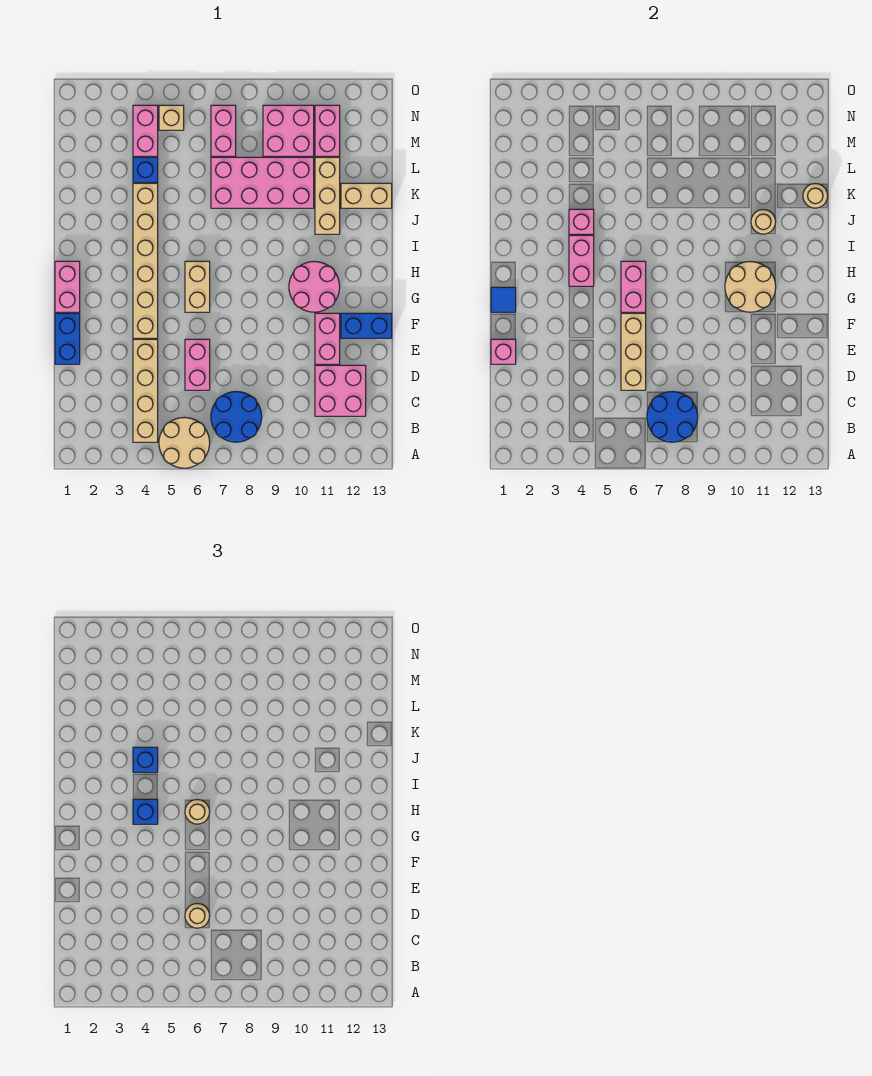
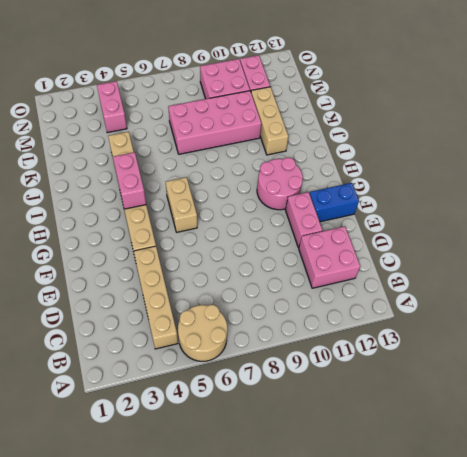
none -> blue round brick B7:C8 level 1
none -> pink brick D6:E6 level 1
none -> blue brick E1:F1 level 1
none -> pink brick G1:H1 level 1

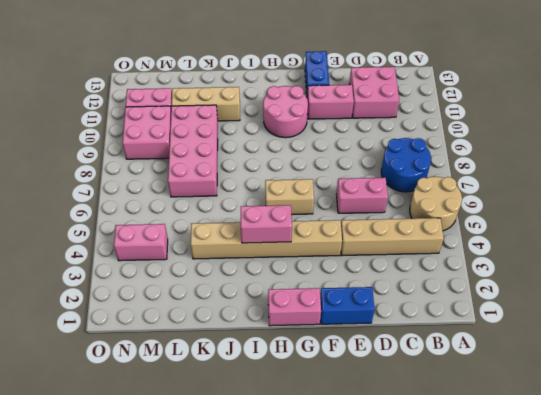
none -> tan brick K12:K13 level 1
none -> blue brick L4 level 1
none -> pink brick M7:N7 level 1
none -> tan brick N5 level 1

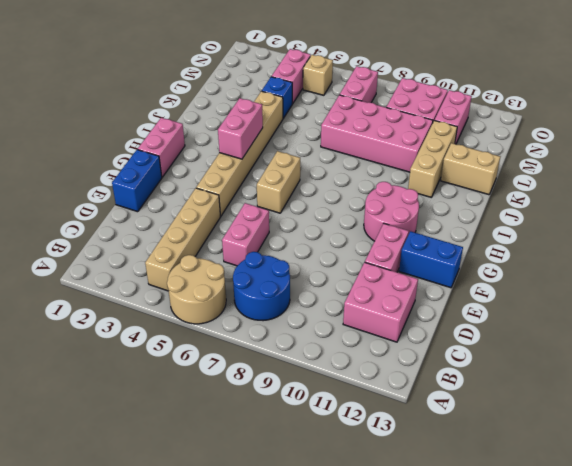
none -> blue round brick B7:C8 level 2
none -> tan brick D6:F6 level 2
none -> pink brick E1 level 2
none -> blue tile G1 level 2

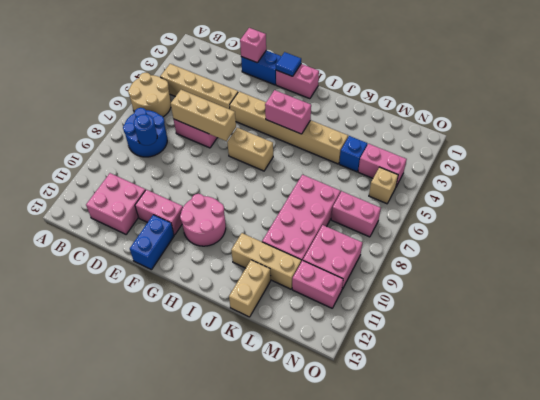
blue round brick C8 level 2 -> blue round brick B7:C8 level 2
none -> pink brick G6:H6 level 2
none -> tan round brick G10:H11 level 2
none -> pink brick J4 level 2
none -> tan round brick J11 level 2

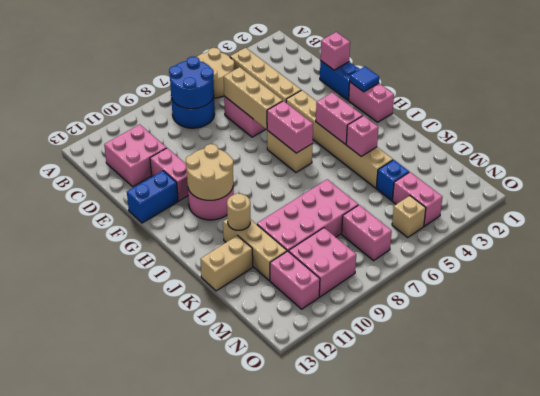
none -> tan round brick K13 level 2
none -> tan round brick D6 level 3
none -> blue brick H4 level 3
none -> tan round brick H6 level 3

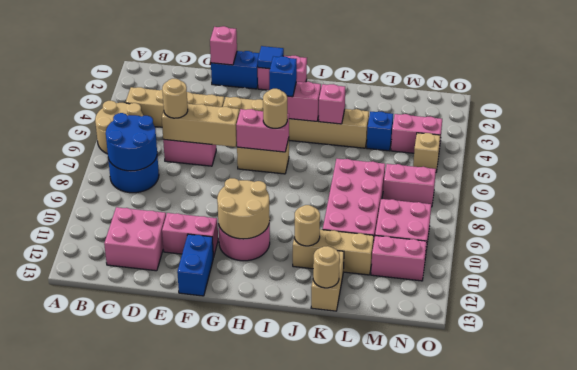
none -> blue brick J4 level 3

